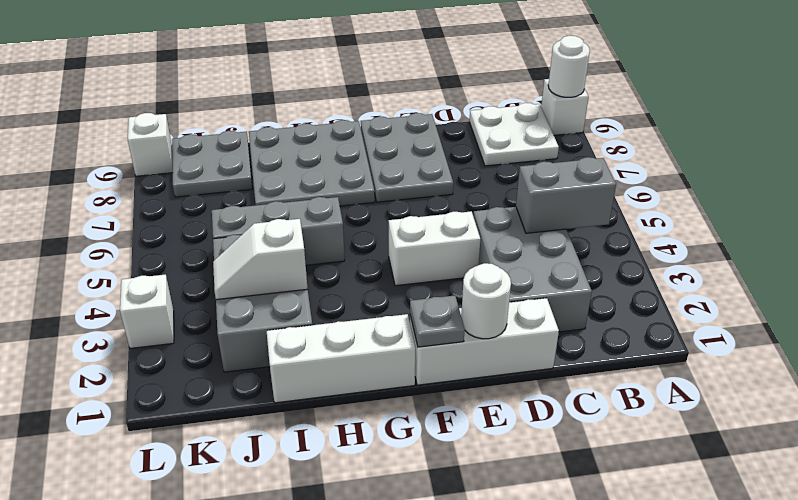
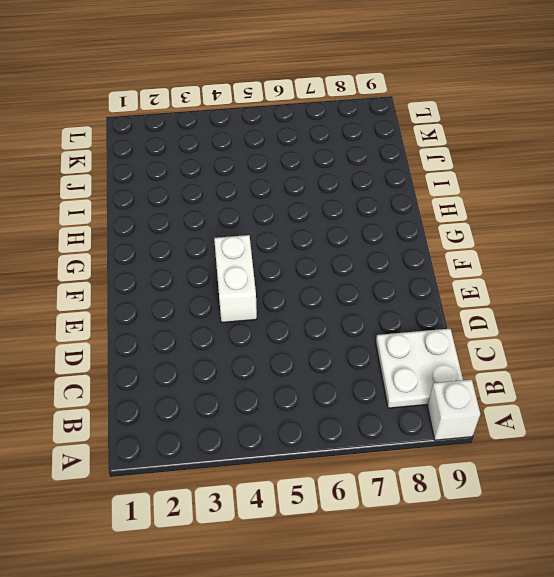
none -> grey brick C2:D4 level 1
none -> white brick D1:F1 level 1
none -> grey plate E7:F9 level 1

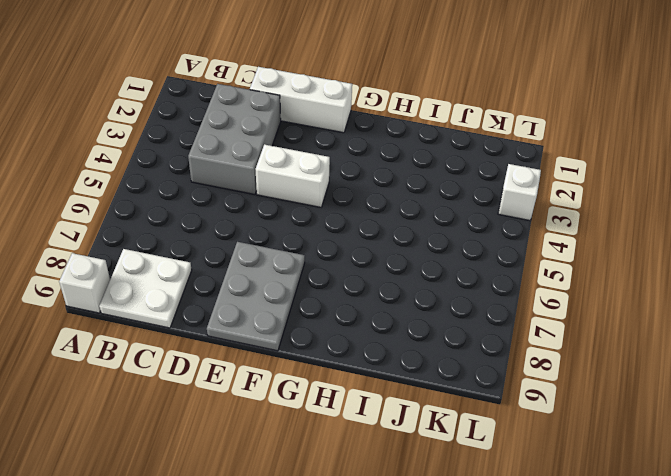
none -> white brick G1:I1 level 1
none -> grey plate G7:I9 level 1
none -> grey brick H5:J5 level 1

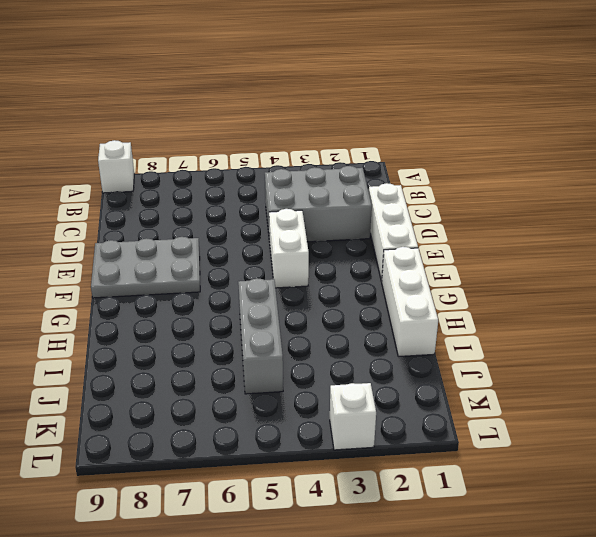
none -> white plate B8:C9 level 1
none -> grey plate G7:I9 level 1
none -> grey brick I2:J4 level 1

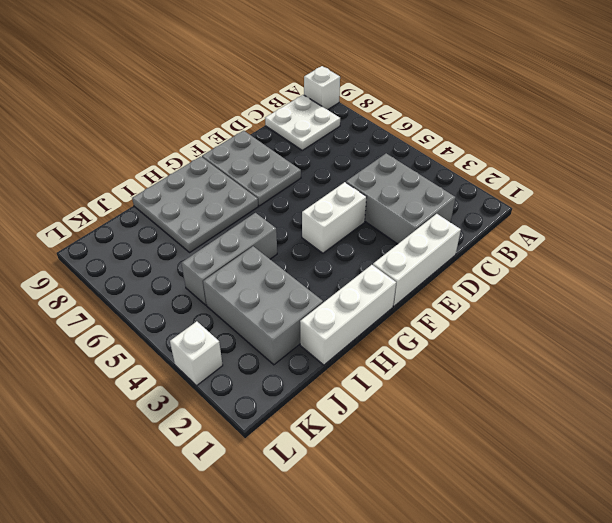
none -> grey plate J8:K9 level 1
none -> white brick L9 level 1
none -> white round brick A9 level 2

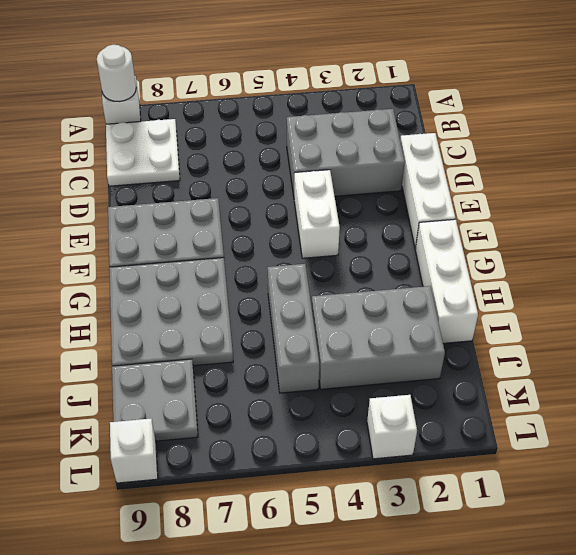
none -> grey brick B4:C4 level 2
none -> white round brick E1 level 2
none -> grey plate F1 level 2

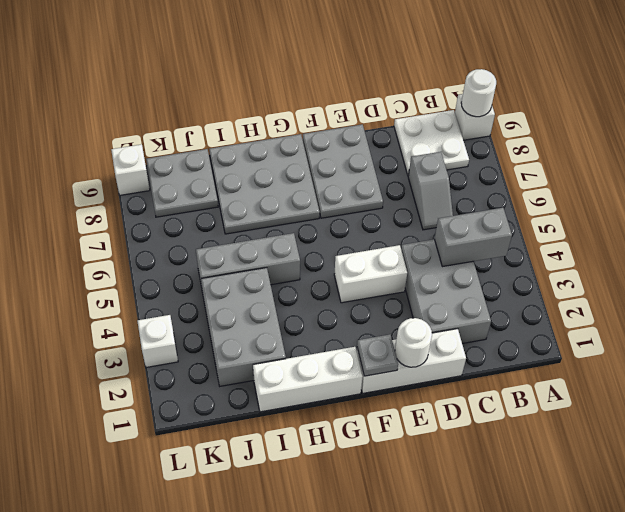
grey slope C6:C7 level 1 top 7 -> none
none -> white slope I3:J3 level 2 top I

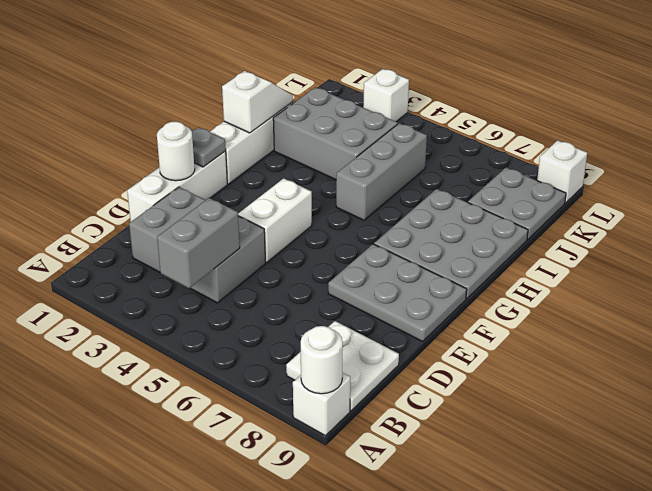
white slope H1:I1 level 2 top H -> white slope I3:J3 level 2 top I

